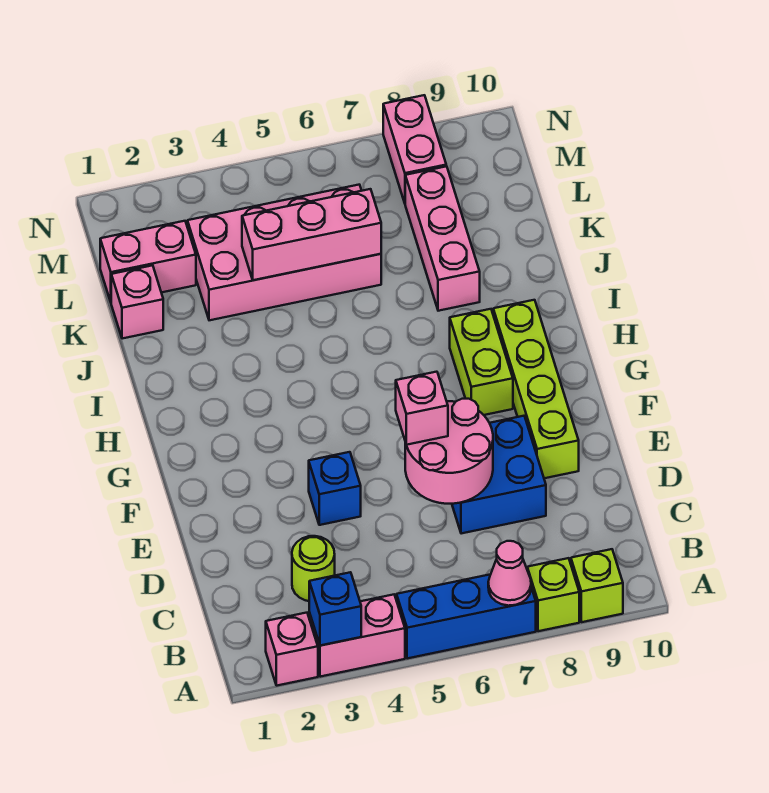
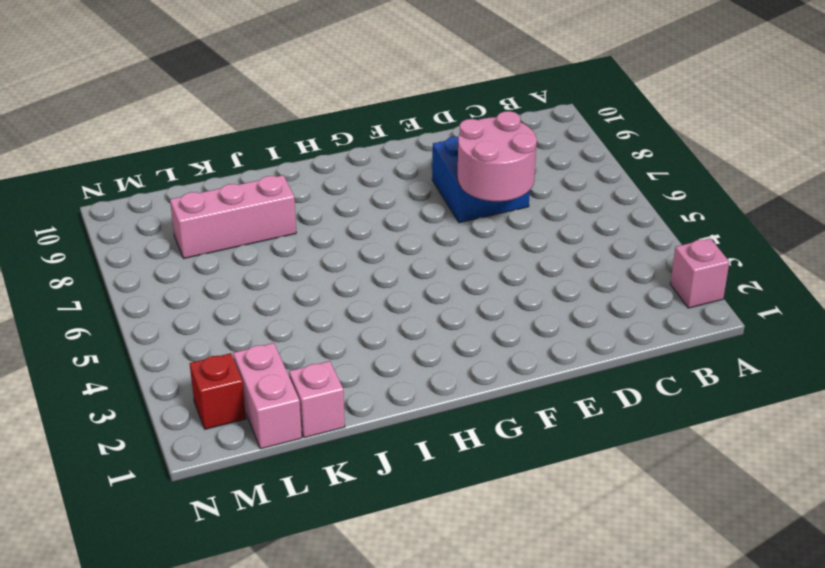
red brick M2 level 1 -> none
none -> pink brick A3:A4 level 1
none -> blue brick A5:A7 level 1
none -> lime brick A8 level 1

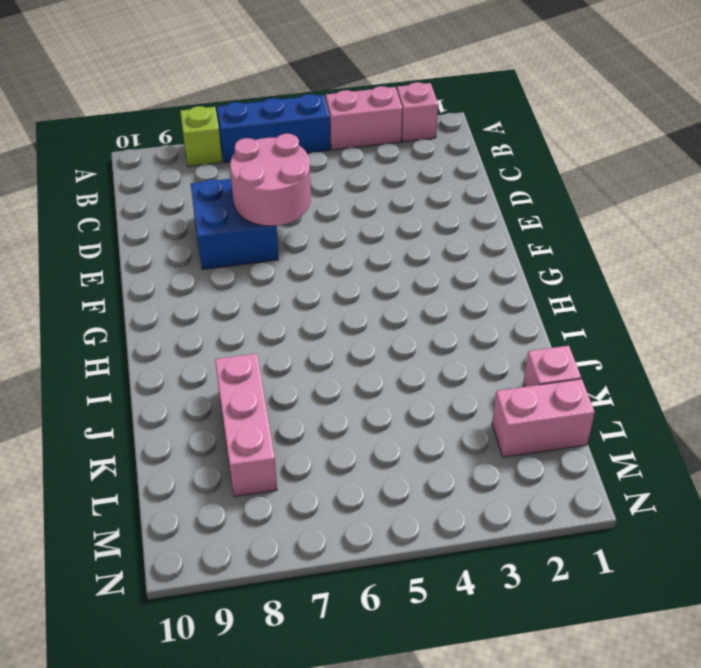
none -> lime brick A9 level 1
none -> lime round brick C3 level 1
none -> blue brick E4 level 1

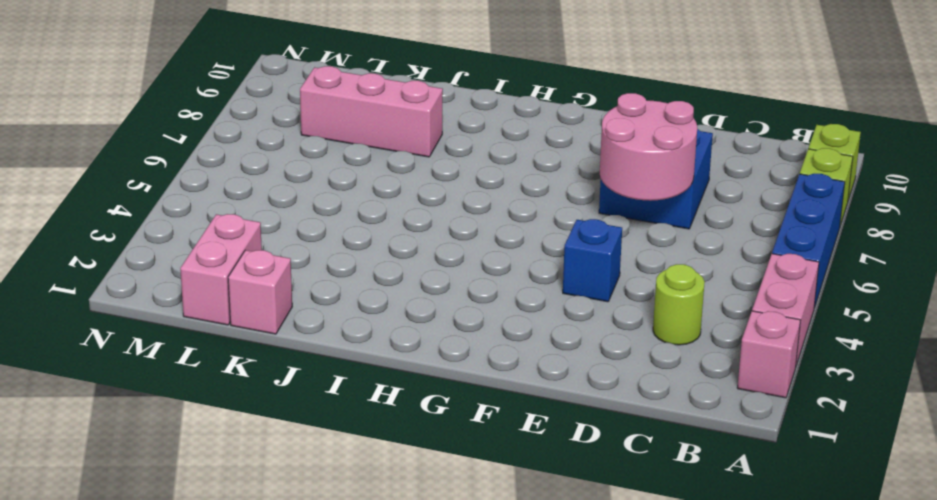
none -> lime brick E9:H9 level 1
none -> lime brick G8:H8 level 1
none -> pink brick K3:L6 level 1

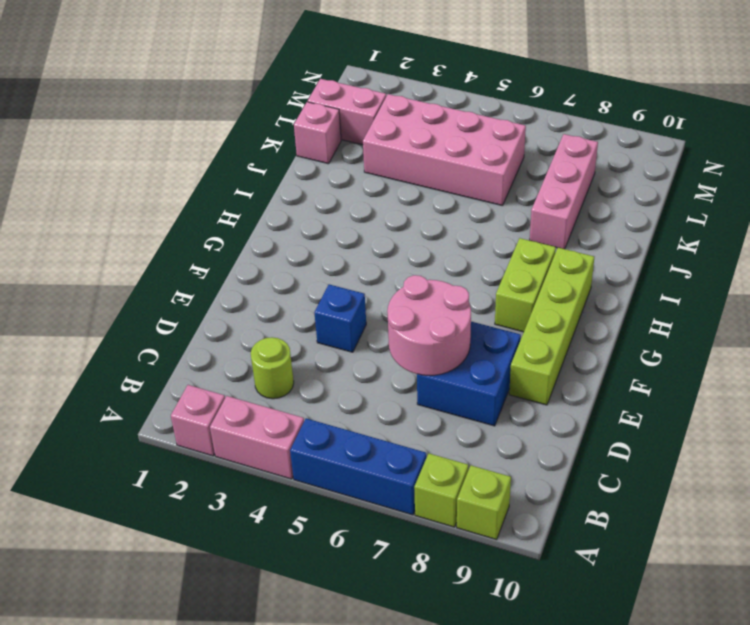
none -> pink brick M8:N8 level 1
none -> blue brick A3 level 2
none -> pink cone A7 level 2

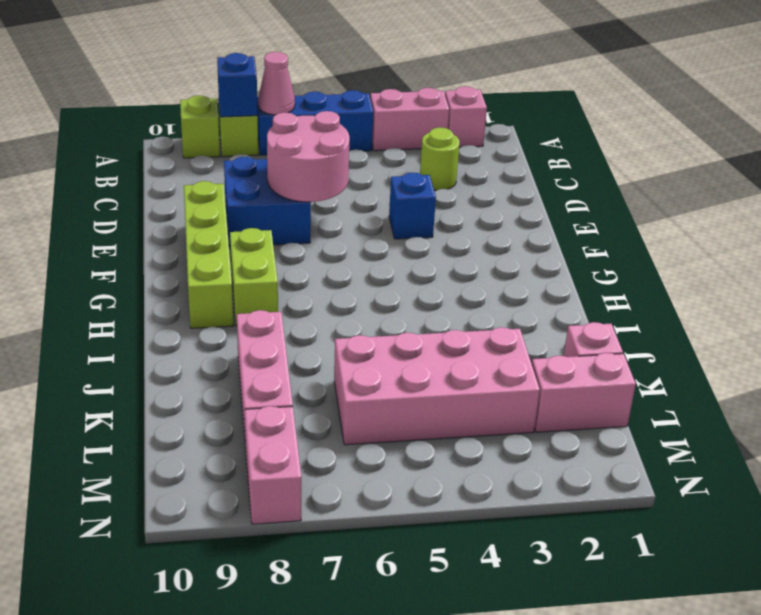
blue brick A8 level 2 -> blue brick A3 level 2
none -> pink brick K4:K6 level 2
none -> pink brick E6 level 3

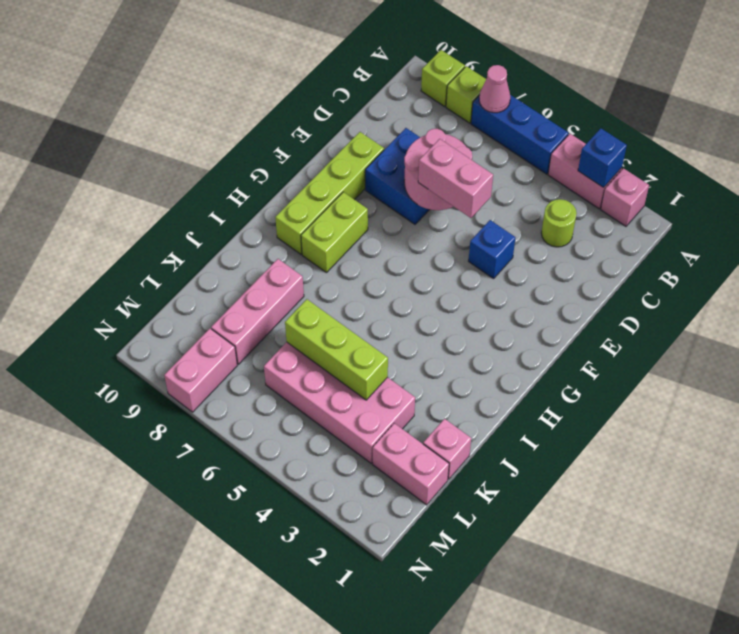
pink brick E5:E6 level 3 -> pink brick E6 level 3
lime brick K4:K6 level 2 -> pink brick K4:K6 level 2

